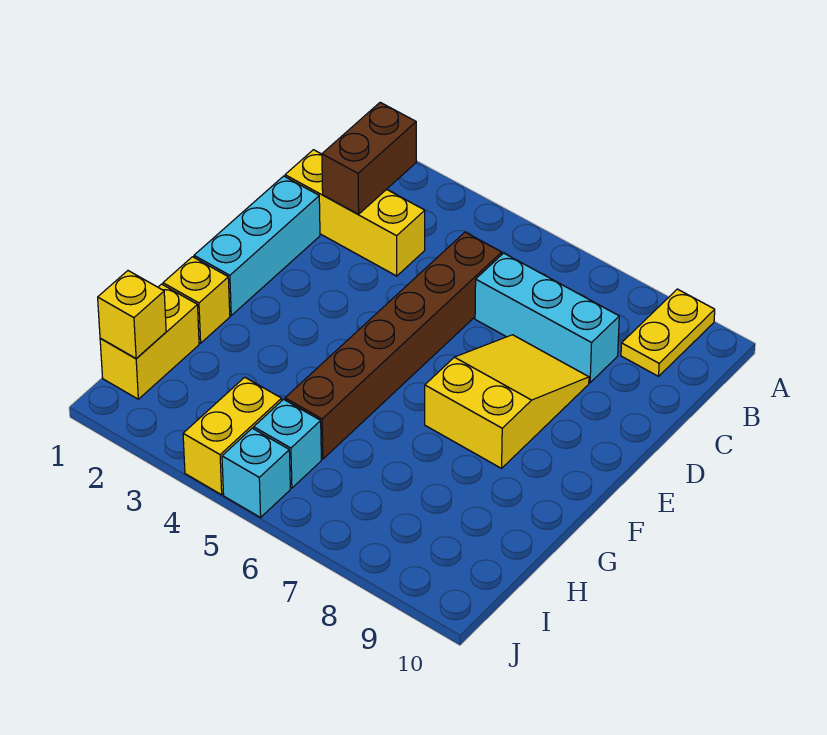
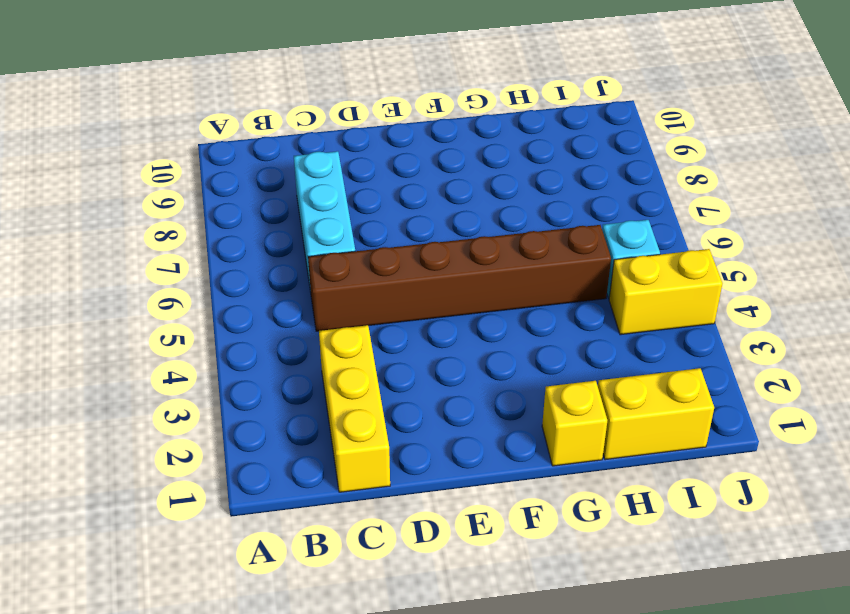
none -> yellow plate A9:B9 level 1
none -> cyan brick D1:F1 level 1
none -> yellow slope D7:F8 level 1 top F

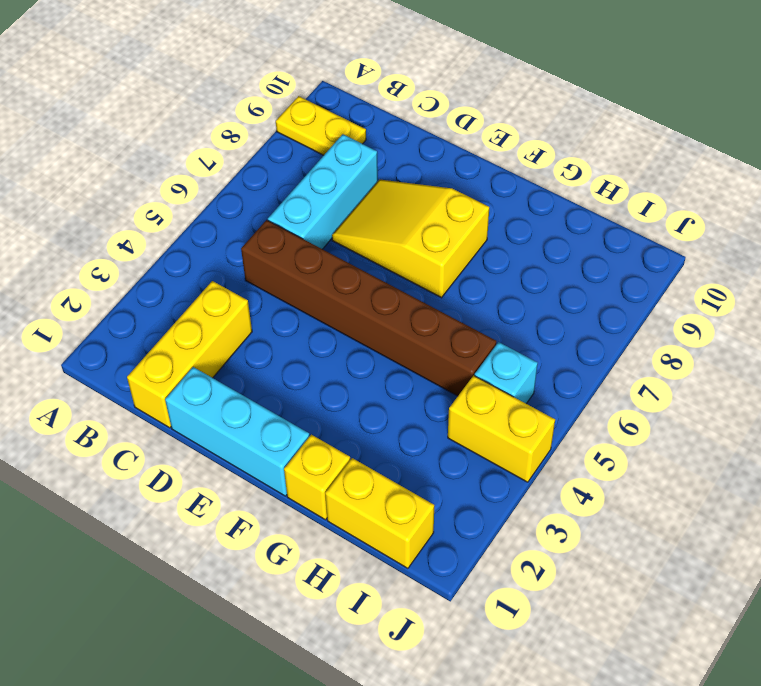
none -> cyan brick J5 level 1
none -> brown brick B2:C2 level 2
none -> yellow brick I1 level 2

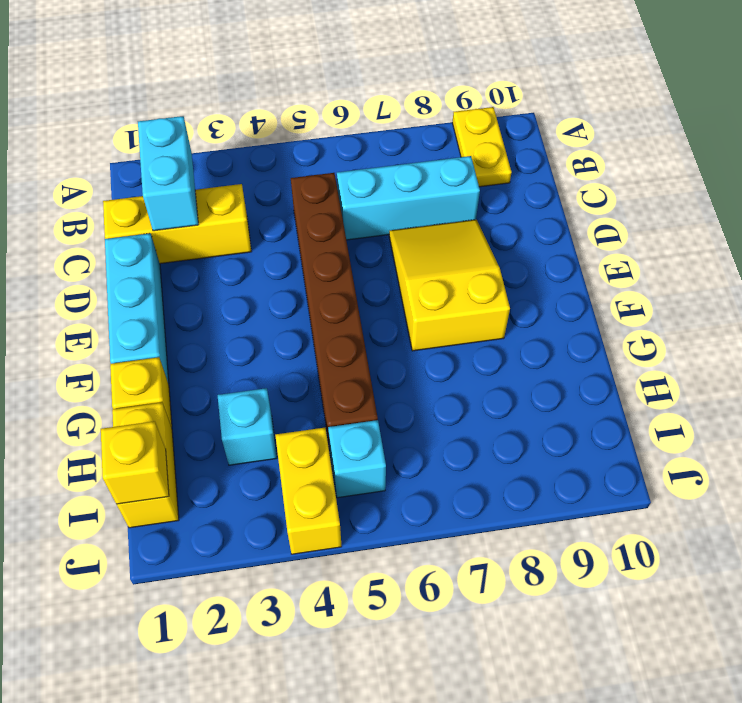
cyan brick B2:C2 level 2 -> brown brick B2:C2 level 2
cyan brick H3 level 1 -> cyan brick J5 level 1

